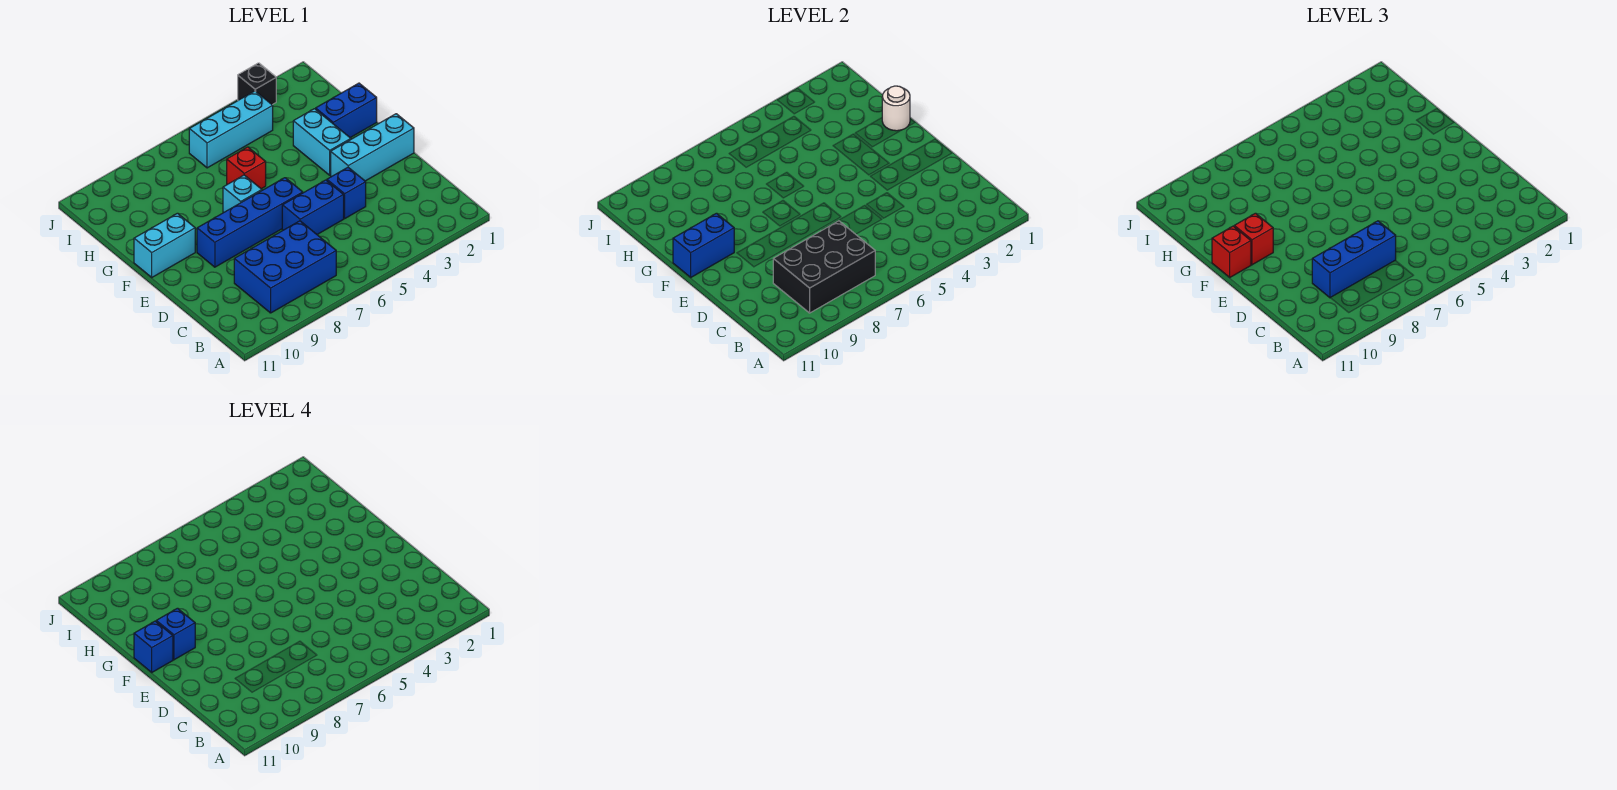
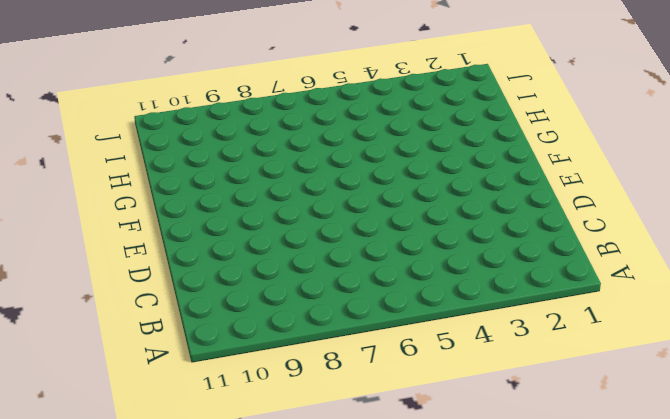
none -> blue brick B7:C9 level 1
none -> blue brick D4 level 1
none -> blue brick D5:D6 level 1

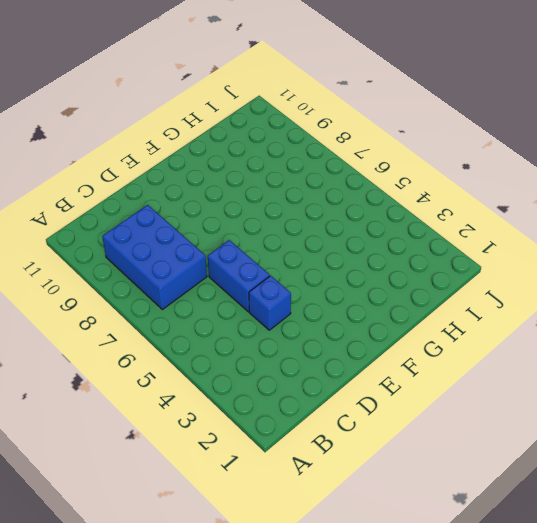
none -> cyan brick E1:E3 level 1
none -> blue brick E6:E9 level 1
none -> cyan brick F3:G3 level 1

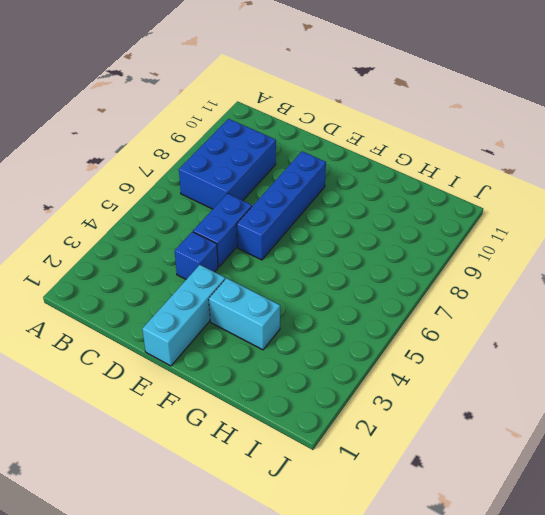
none -> cyan brick F7 level 1
none -> cyan brick F10:F11 level 1
none -> blue brick G1:G2 level 1

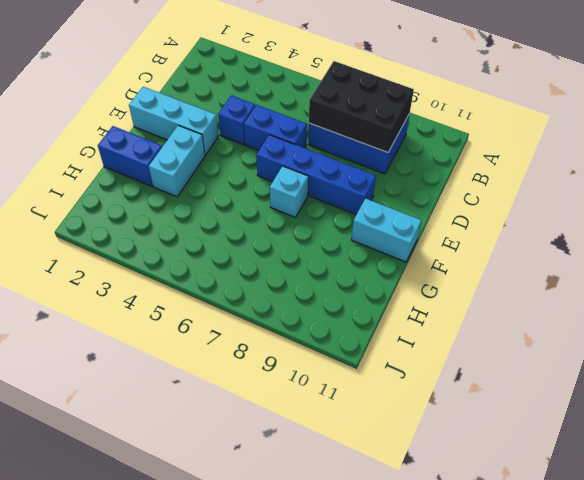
none -> red brick G6 level 1
none -> cyan brick I4:I6 level 1
none -> black brick J3 level 1

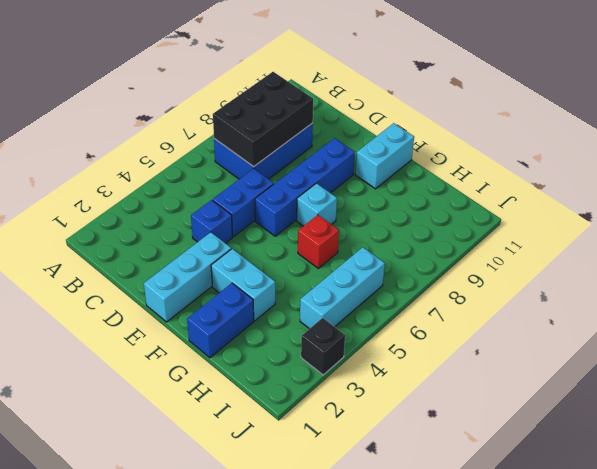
none -> blue brick F10:F11 level 2
none -> white round brick G1 level 2
none -> blue brick C7:C9 level 3

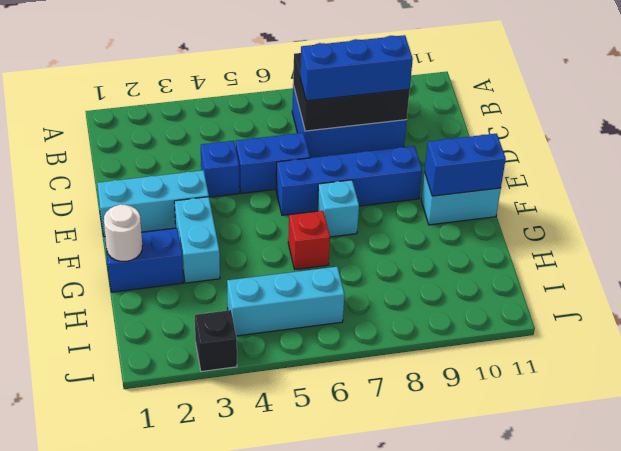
none -> red brick F10 level 3
none -> red brick F11 level 3
none -> blue brick F10 level 4

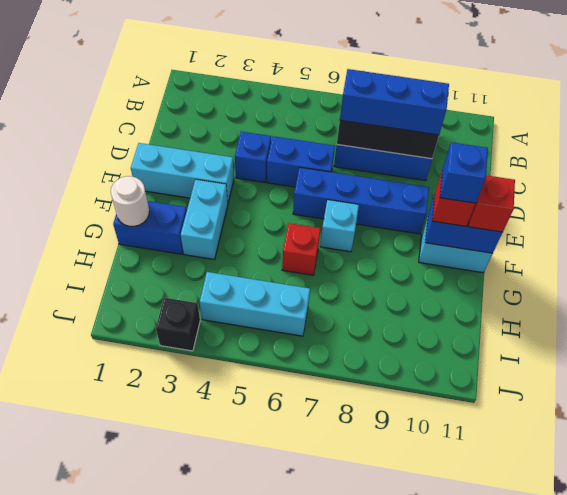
none -> blue brick F11 level 4

